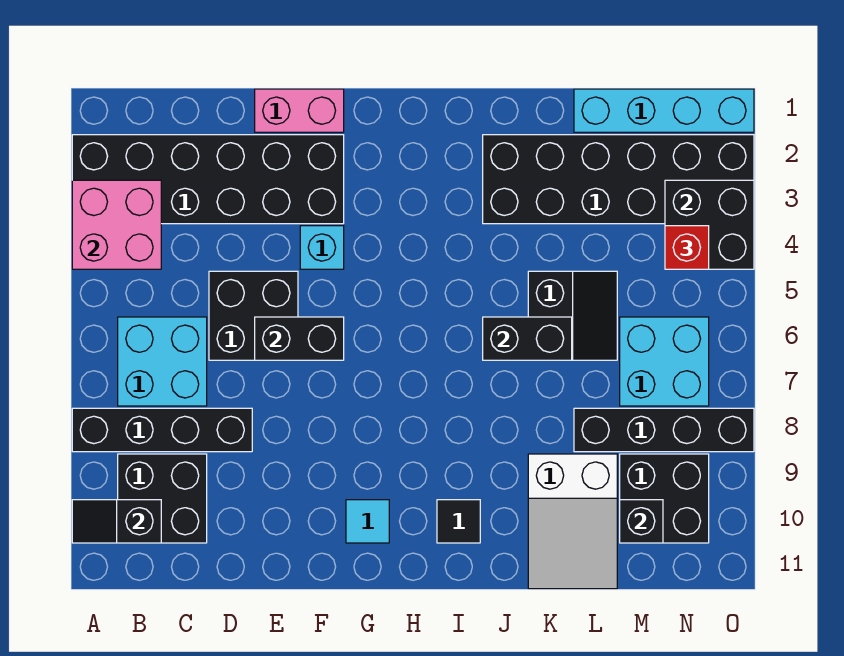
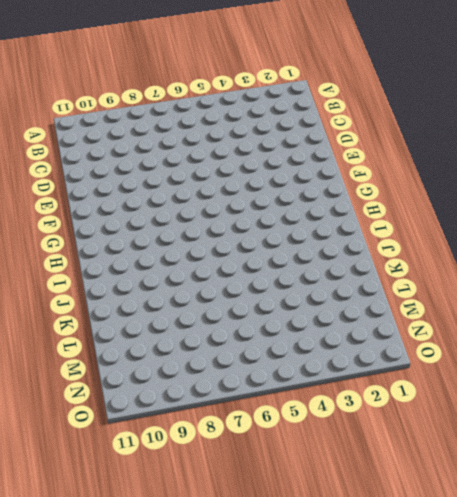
none -> black brick A2:F3 level 1
none -> black brick A8:D8 level 1
none -> cyan brick B6:C7 level 1

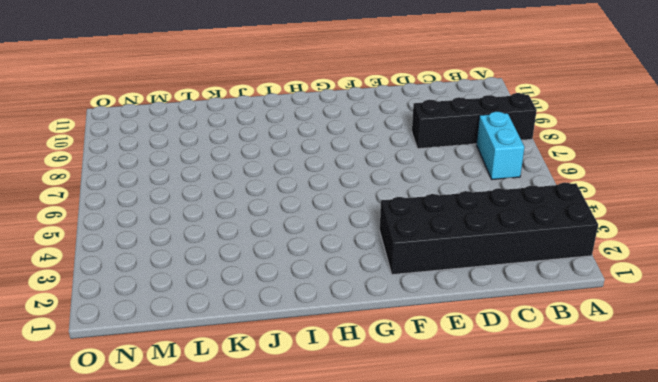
cyan brick B6:B7 level 1 -> cyan brick B6:C7 level 1
none -> black brick B9:C10 level 1
none -> black brick D5:E6 level 1
none -> pink brick E1:F1 level 1

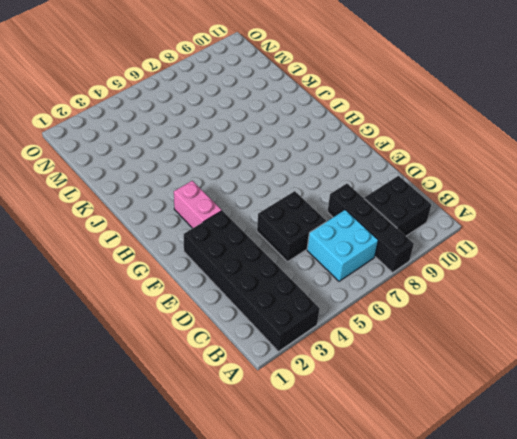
pink brick G3:H3 level 1 -> pink brick E1:F1 level 1
none -> cyan brick F4 level 1
none -> cyan tile G10 level 1
none -> black tile I10 level 1

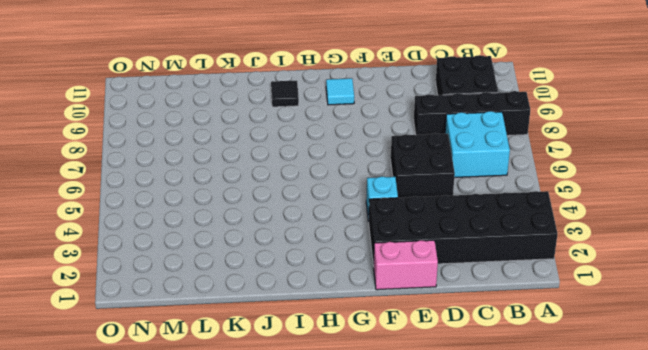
none -> black brick J2:O3 level 1
none -> black slope K5:L6 level 1 top K
none -> white slope K9:L11 level 1 top 9

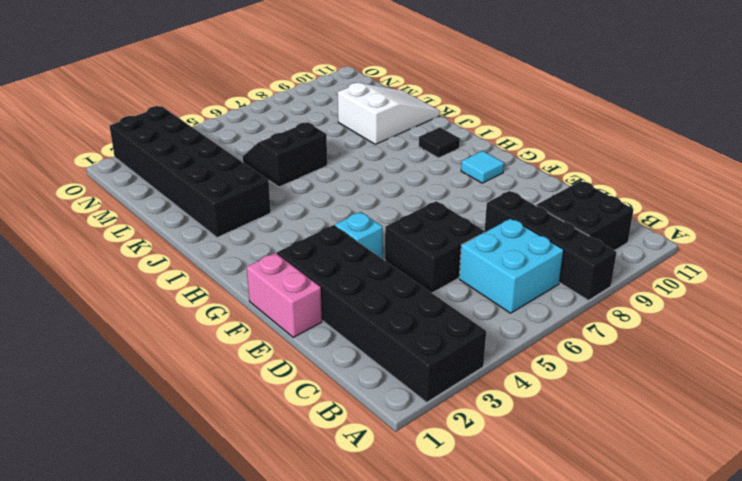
none -> cyan brick L1:O1 level 1
none -> black brick L8:O8 level 1
none -> cyan brick M6:N7 level 1

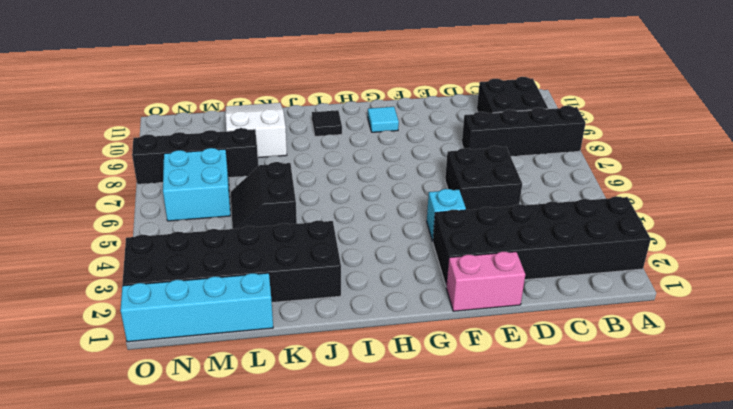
none -> cyan brick B6:C7 level 1
none -> black brick M9:N10 level 1
none -> pink brick A3:B4 level 2

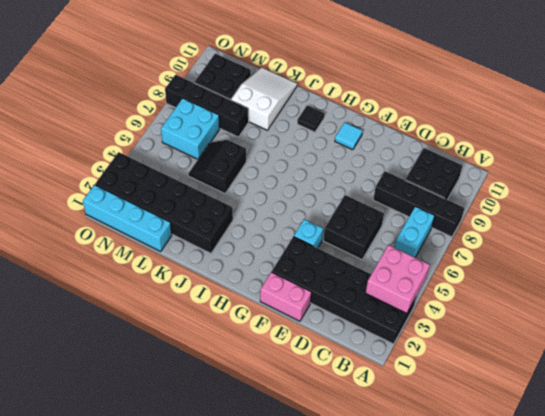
cyan brick B6:B7 level 1 -> cyan brick B6:C7 level 1
none -> black slope A10:B10 level 2 top B
none -> black brick E6:F6 level 2
none -> black brick J6:K6 level 2

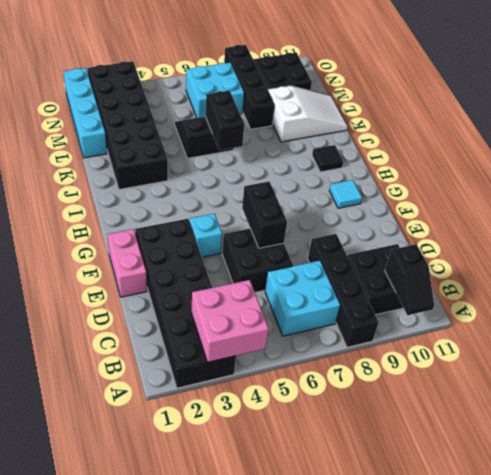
none -> black brick M10 level 2
none -> black brick N3:O4 level 2
none -> red brick N4 level 3

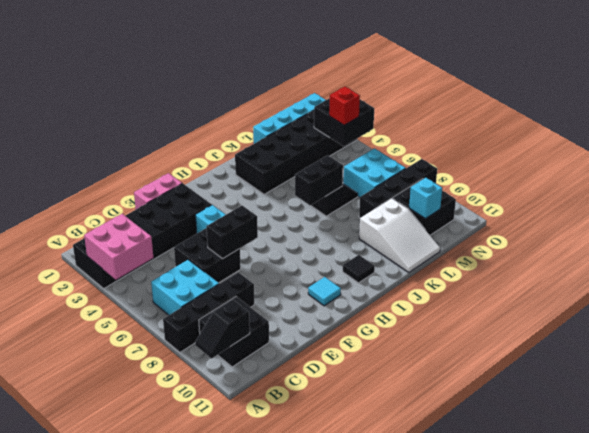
cyan brick M10 level 2 -> black brick M10 level 2

